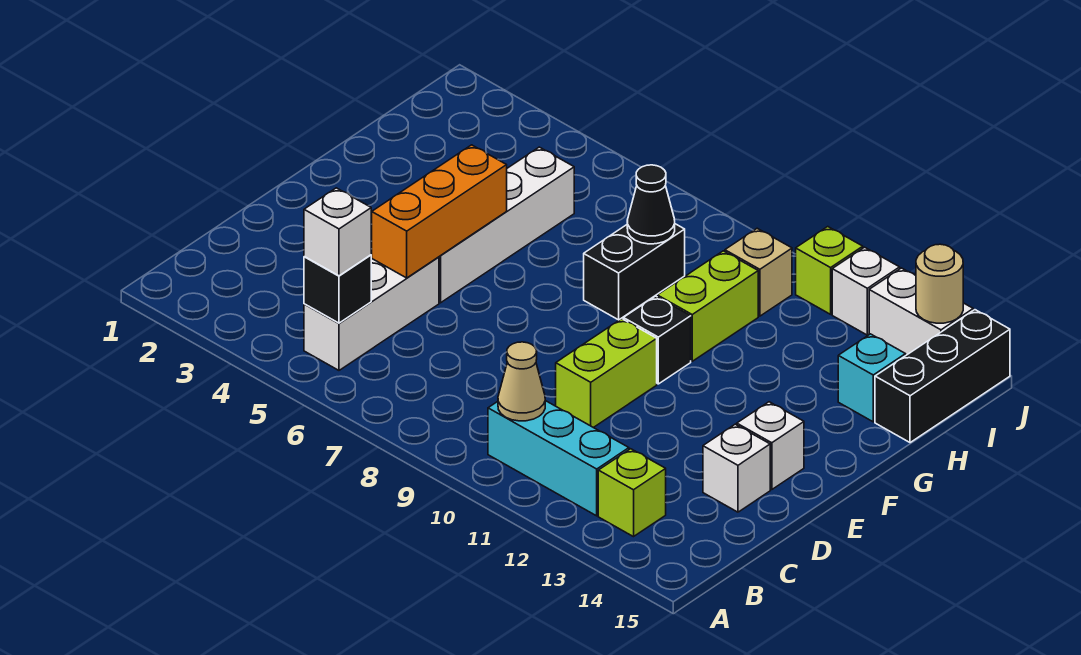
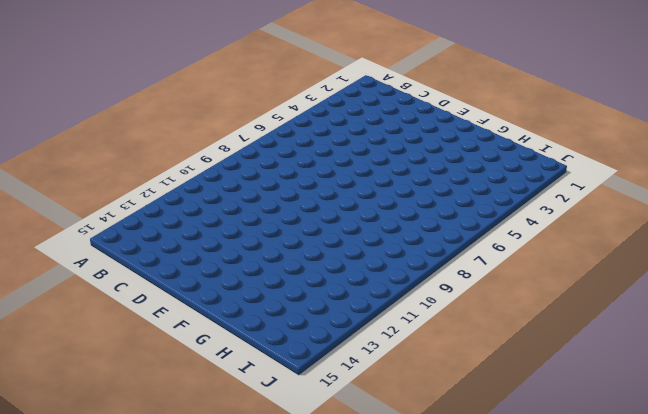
none -> white brick B5:D5 level 1
none -> cyan brick B10:B12 level 1
none -> lime brick B13 level 1

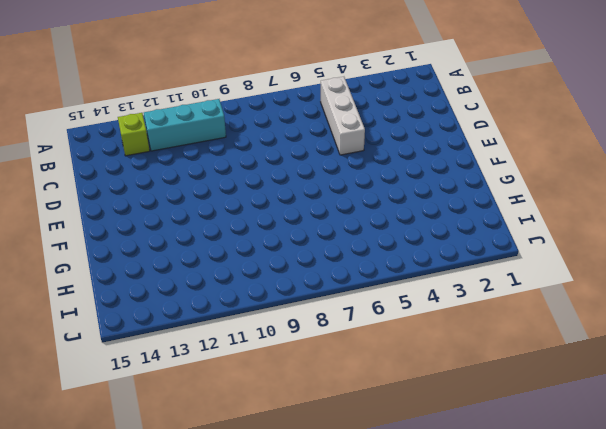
none -> lime brick D10:E10 level 1
none -> white brick D14 level 1
none -> white brick E5:H5 level 1

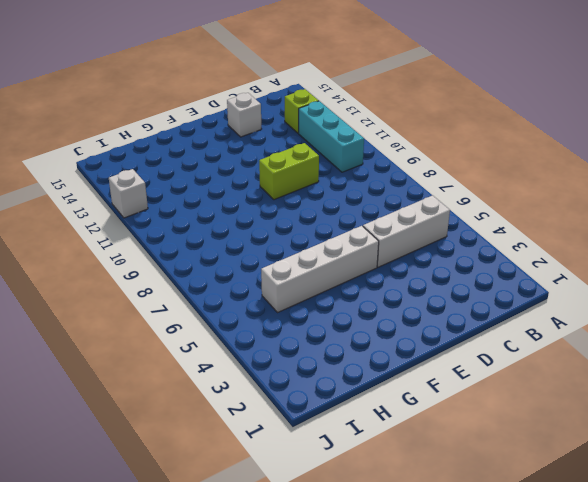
none -> white brick E14 level 1
none -> black brick F10 level 1
none -> black brick G8:H8 level 1

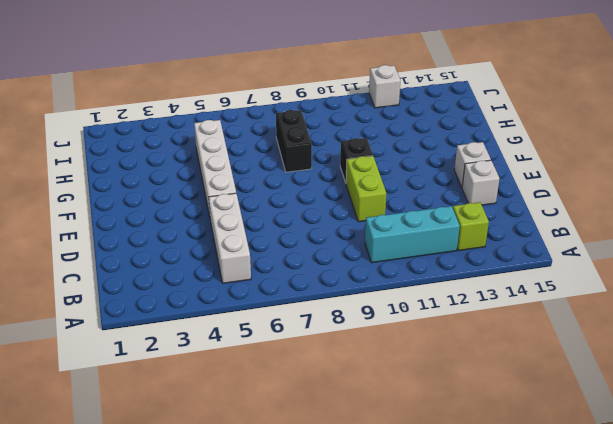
none -> lime brick G10:H10 level 1
none -> cyan brick H14 level 1
none -> black brick H15:J15 level 1

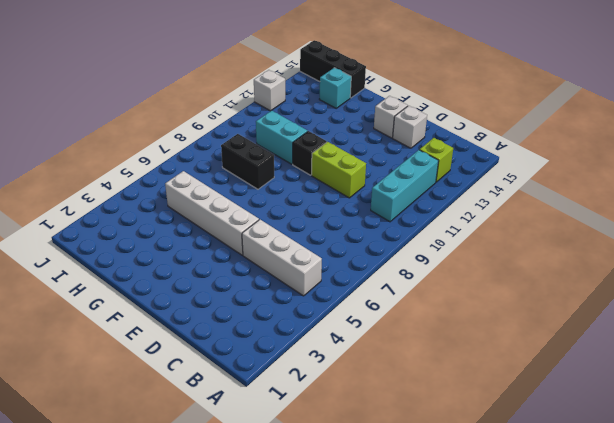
cyan brick G10:H10 level 1 -> lime brick G10:H10 level 1
none -> tan brick I10 level 1
none -> lime brick J11 level 1
none -> white brick J13:J14 level 1

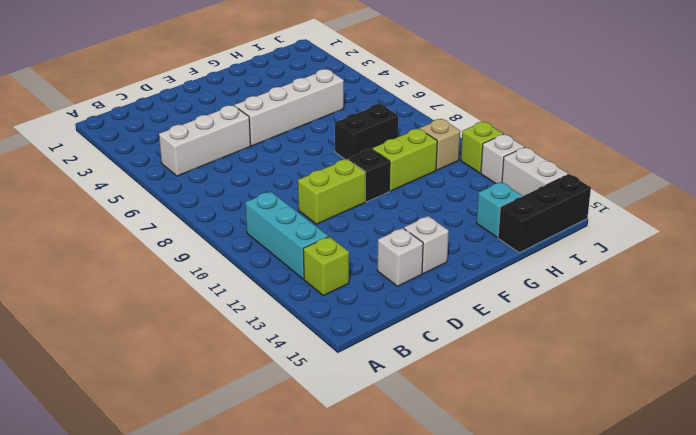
none -> black brick B5 level 2
none -> tan cone B10 level 2
none -> orange brick D5:F5 level 2

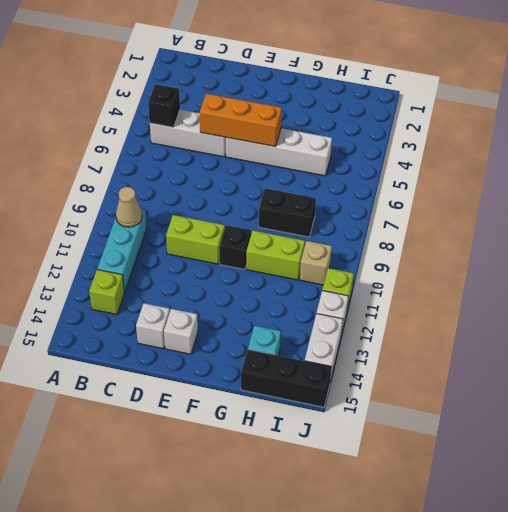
none -> black cone H8 level 2
none -> tan round brick J14 level 2
none -> white brick B5 level 3

